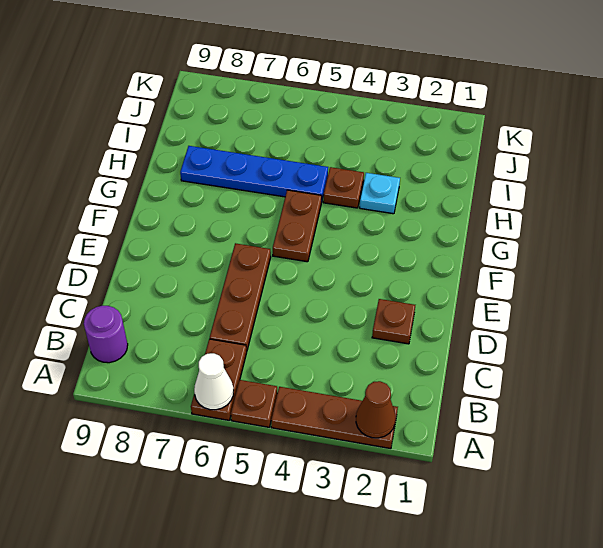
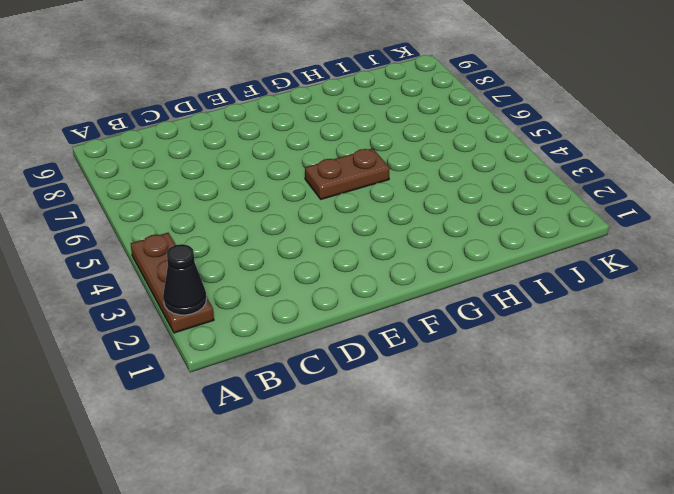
black cone A2 level 2 -> brown cone A2 level 2
none -> brown plate A5 level 1
none -> brown plate A6:B6 level 1
none -> purple round brick B9 level 1

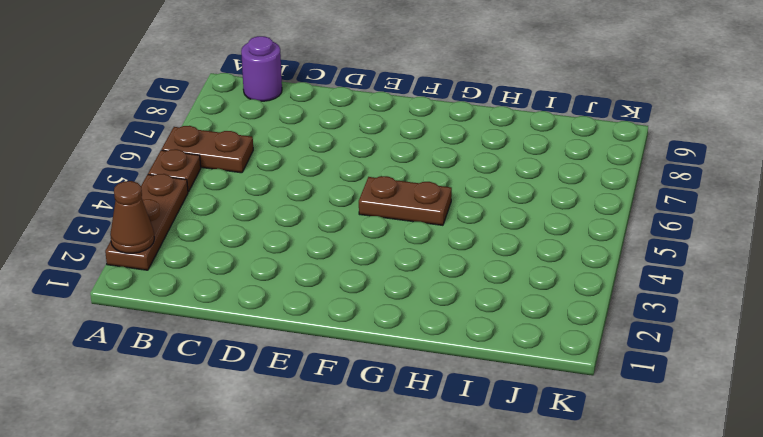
none -> brown plate C6:E6 level 1
none -> brown plate D2 level 1
none -> cyan plate H3 level 1

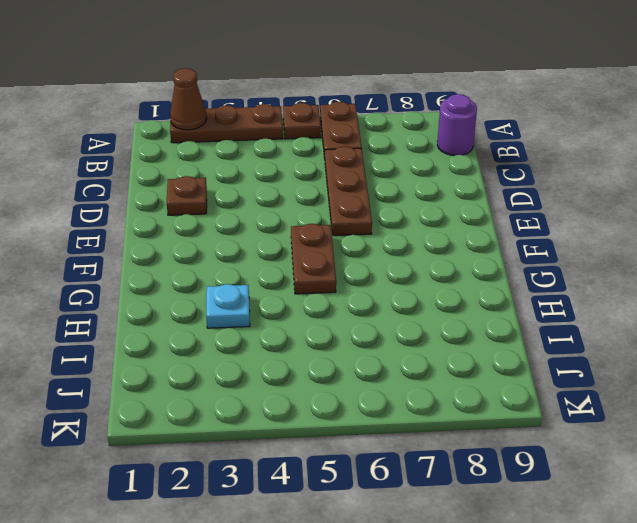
none -> brown plate H4 level 1
none -> blue plate H5:H8 level 1
none -> white cone A6 level 2

